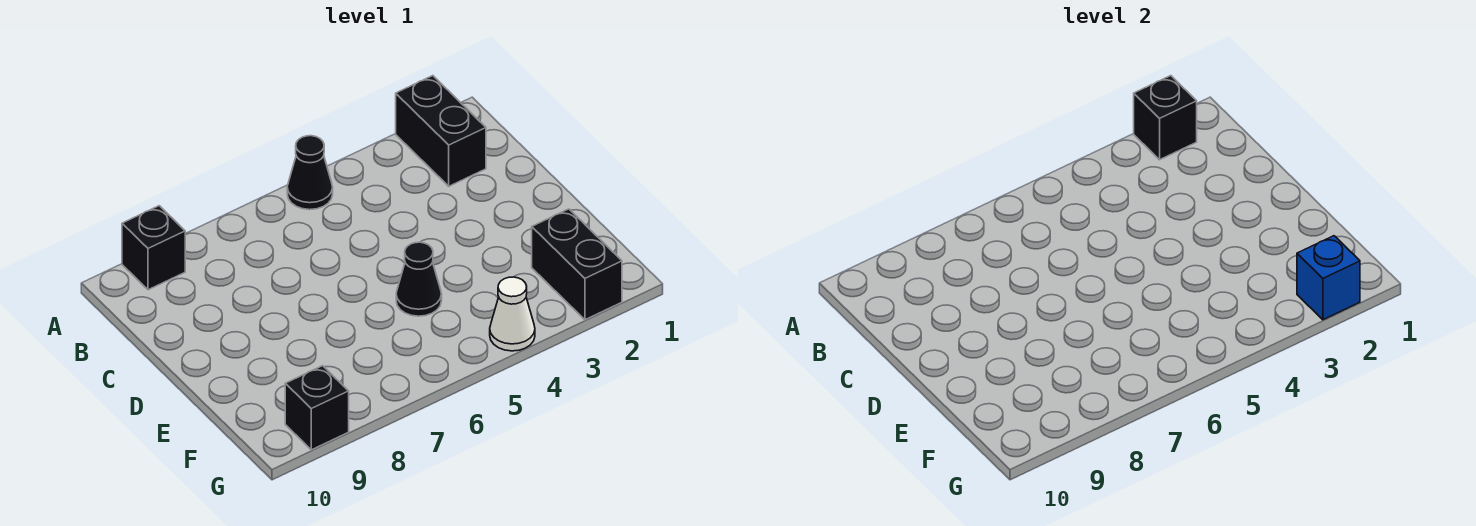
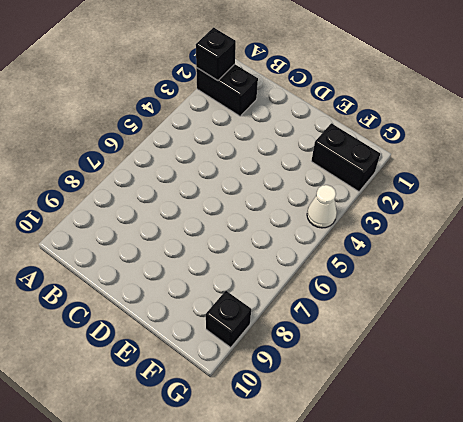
none -> black cone A5 level 1
none -> black brick A9 level 1

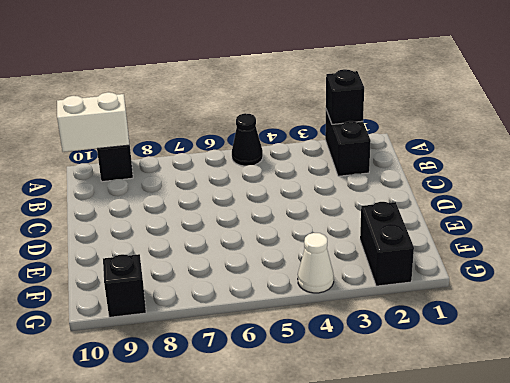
white brick A9:A10 level 2 -> none
none -> black cone E5 level 1
none -> blue brick G2 level 2

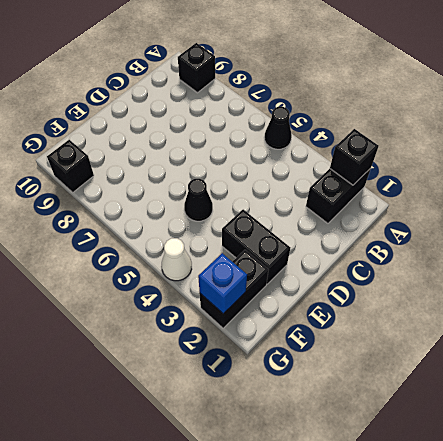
black brick E2:E3 level 1 -> none

